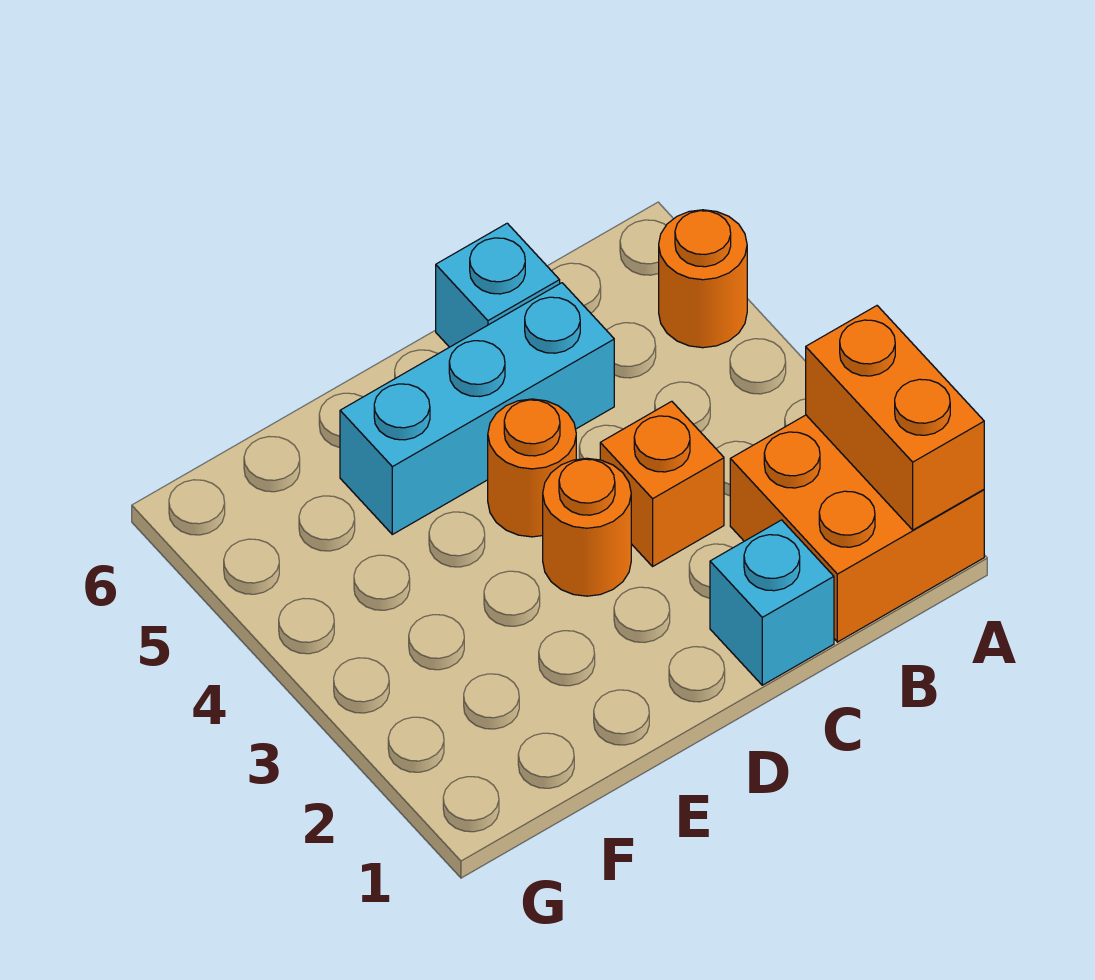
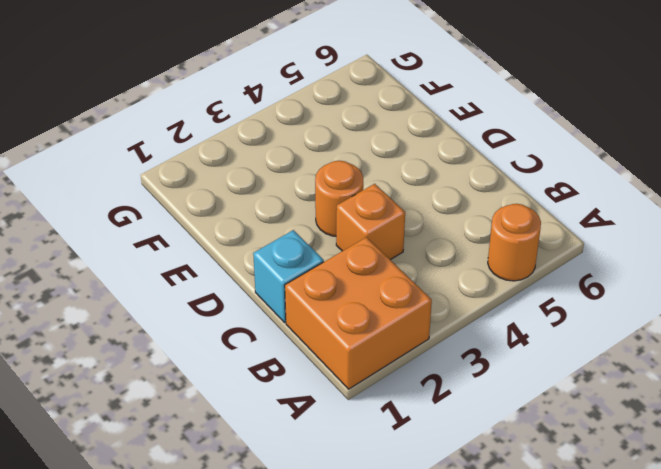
none -> cyan brick C5:E5 level 1
none -> cyan brick C6 level 1

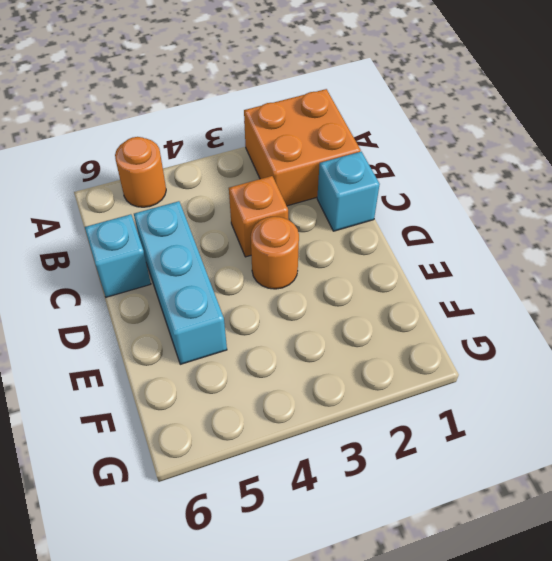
none -> orange round brick D4 level 1
none -> orange brick A1:A2 level 2

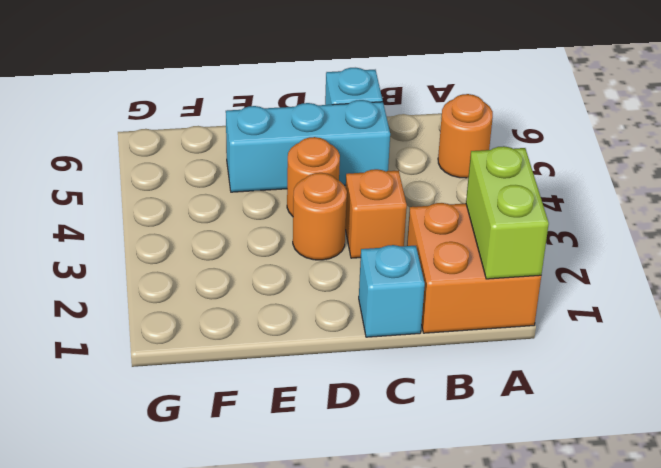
lime brick A1:A2 level 2 -> orange brick A1:A2 level 2

